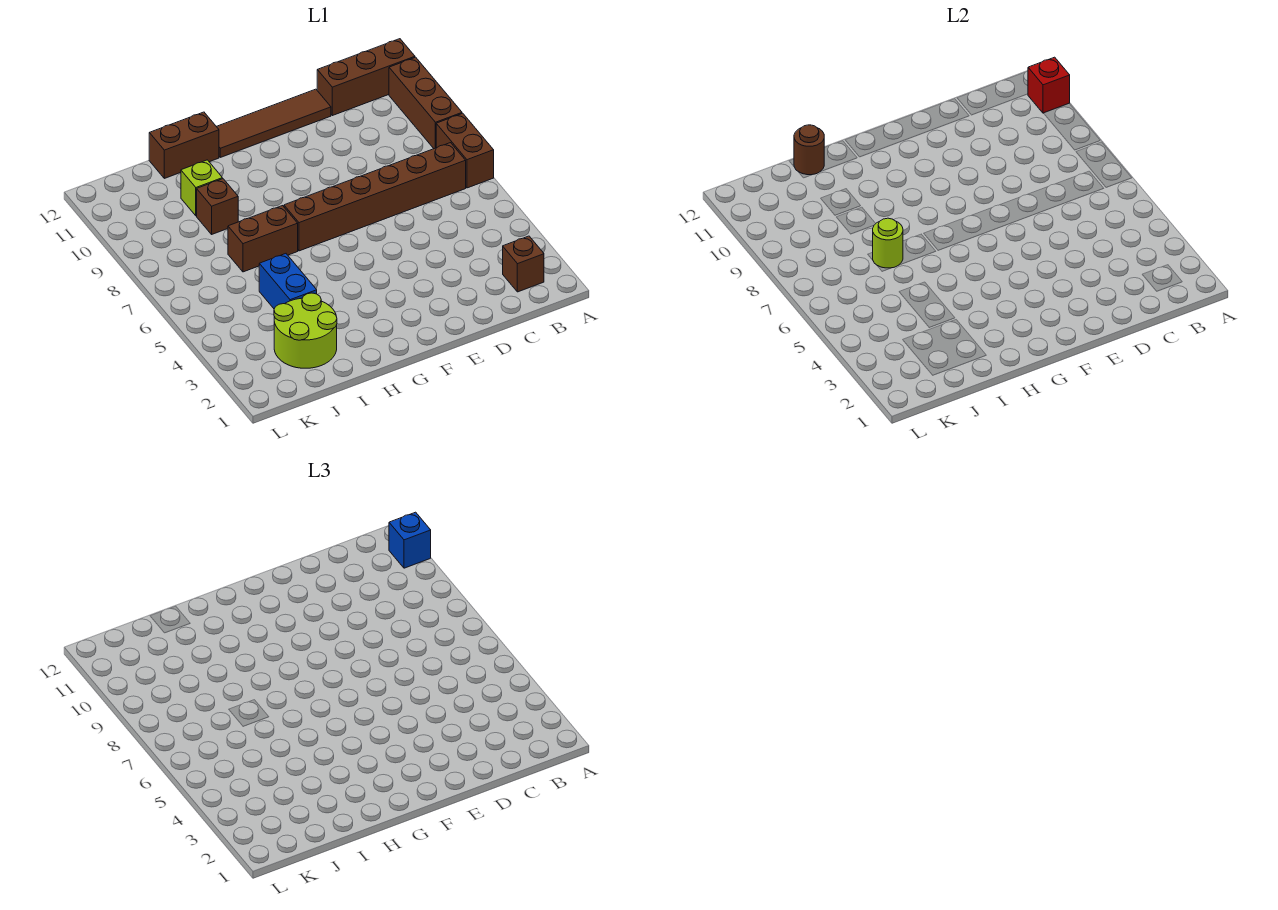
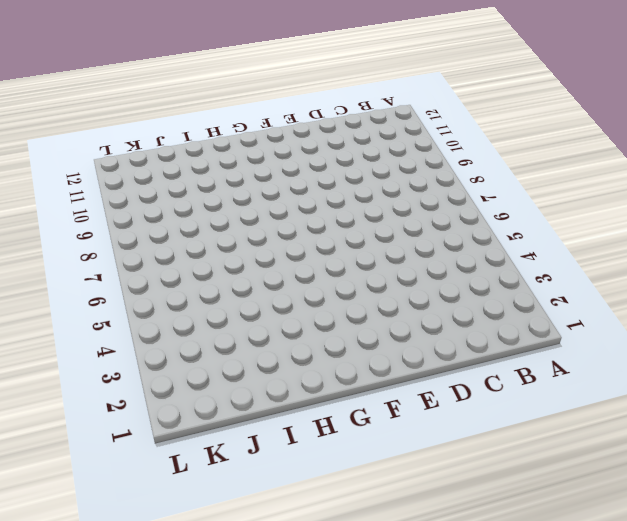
none -> brown brick A7:A8 level 1
none -> brown brick A9:A11 level 1
none -> brown brick A12:C12 level 1

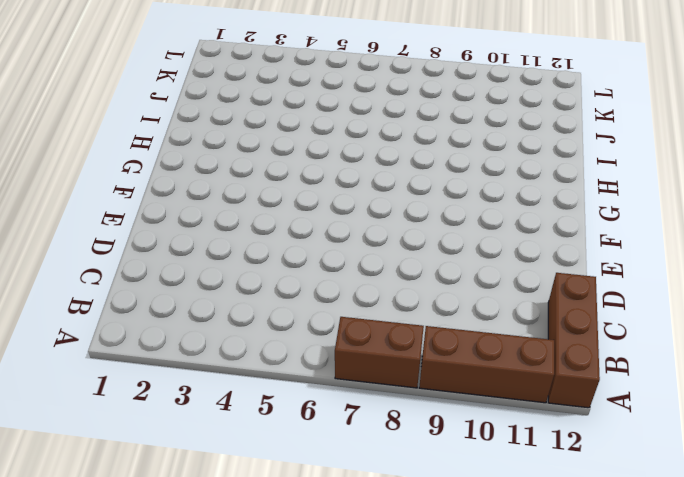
none -> brown brick B2 level 1
none -> brown brick B7:G7 level 1
none -> brown tile D12:G12 level 1

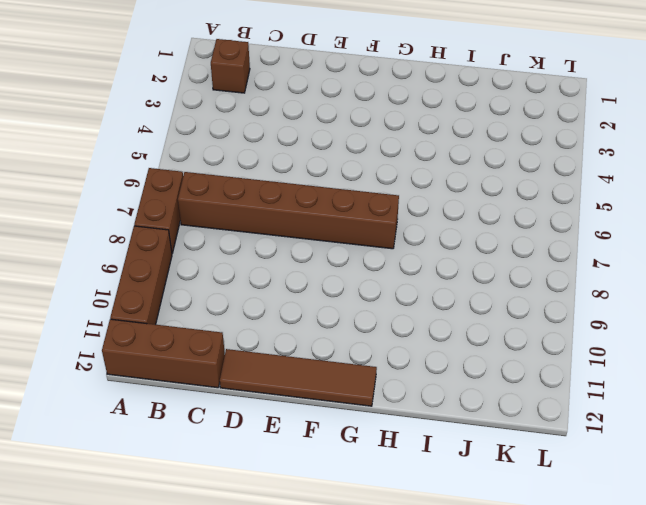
none -> brown brick H7:I7 level 1
none -> brown brick H12:I12 level 1
none -> lime round brick I2:J3 level 1

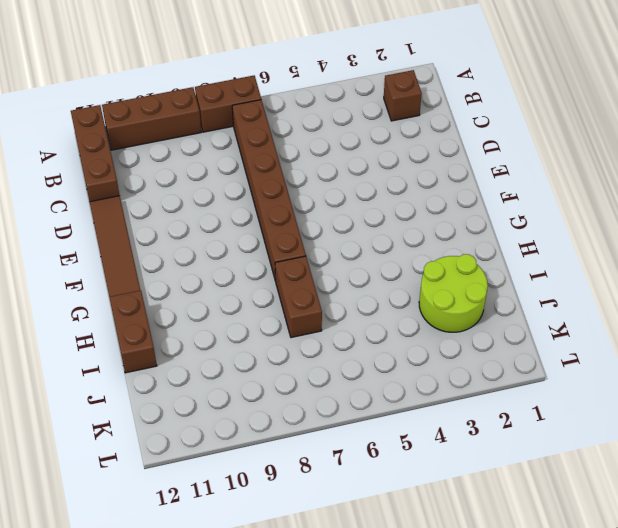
none -> blue brick I4:I5 level 1
none -> brown brick I9 level 1
none -> lime brick I10 level 1

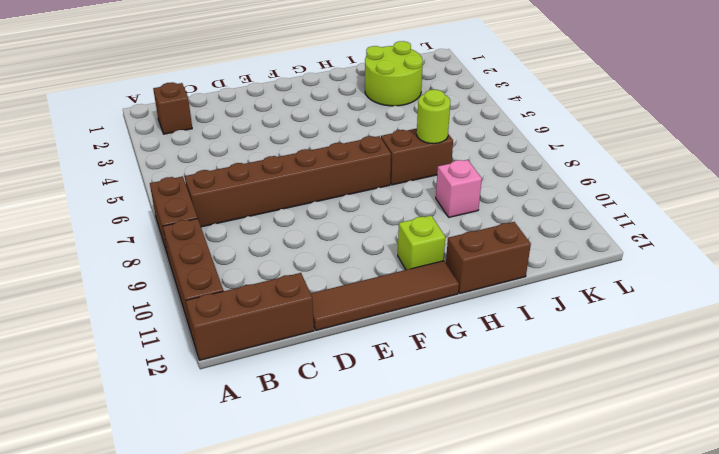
lime brick G11 level 1 -> lime brick I10 level 1
pink brick I9 level 1 -> brown brick I9 level 1
none -> blue brick I4:I5 level 1
none -> red brick A11 level 2
none -> brown round brick I12 level 2

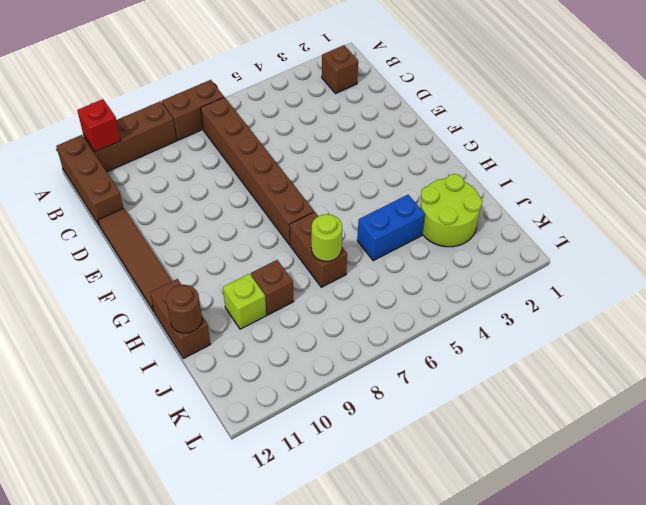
none -> blue brick A11 level 3

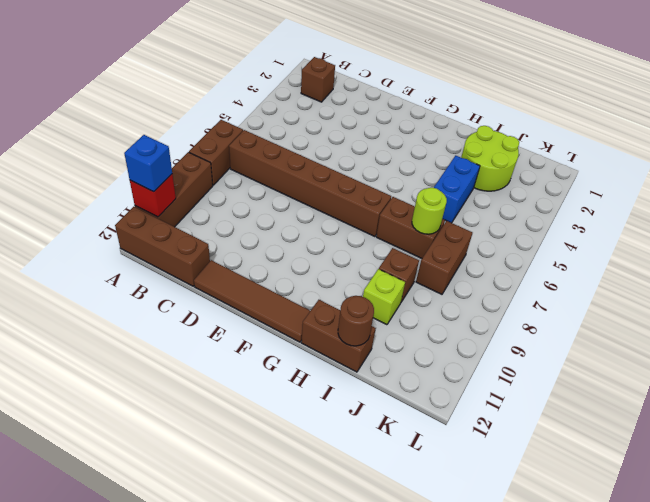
brown brick J7:J8 level 1 -> none

